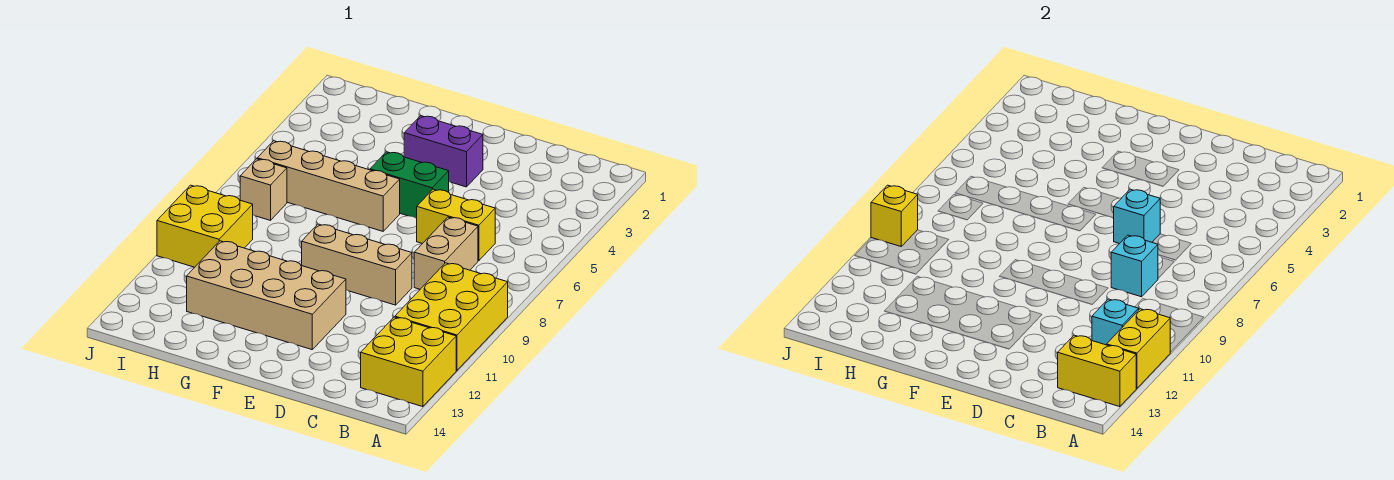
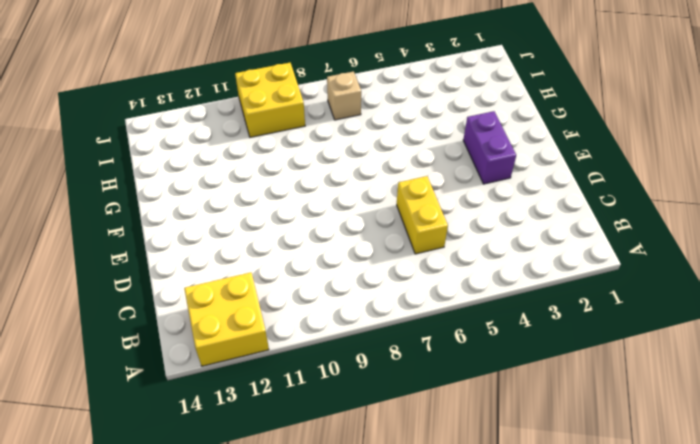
none -> yellow brick A9:B11 level 1
none -> tan brick C7:C8 level 1
none -> tan brick D9:F9 level 1

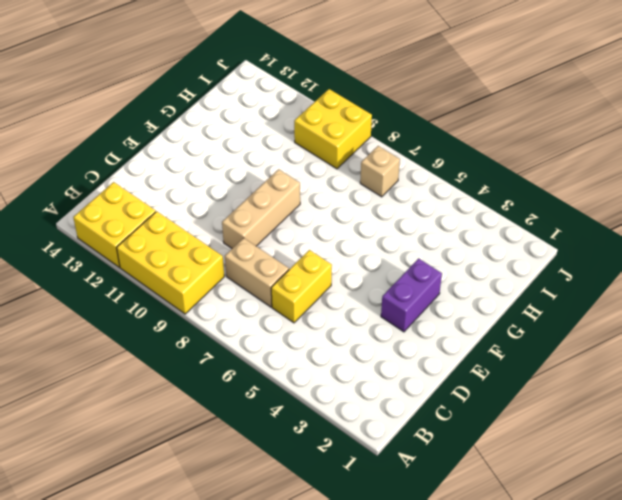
none -> green brick E5:F5 level 1
none -> tan brick E11:H12 level 1
none -> tan brick F6:I6 level 1

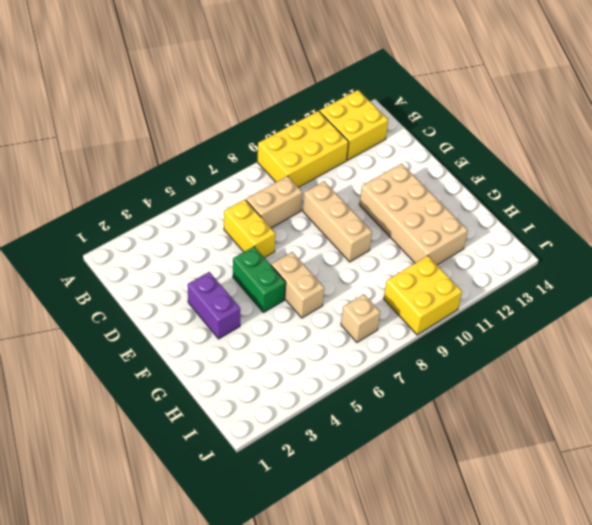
tan brick F6:G6 level 1 -> tan brick F6:I6 level 1
none -> yellow brick A11:A12 level 2
none -> yellow brick A13:B13 level 2
none -> cyan brick B11 level 2

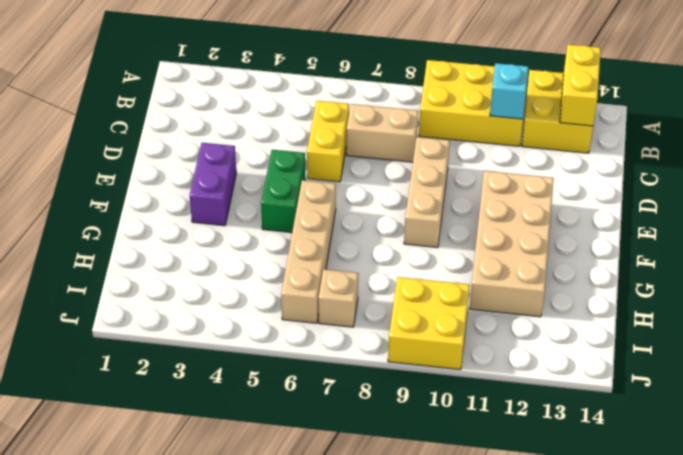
none -> yellow brick A11:A12 level 2
none -> cyan brick C8 level 2
none -> cyan brick D6 level 2

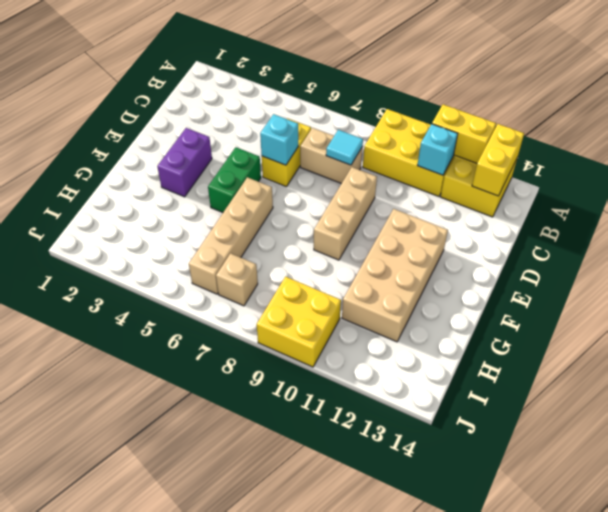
cyan tile C8 level 2 -> cyan brick C8 level 2
none -> yellow brick J9 level 2

